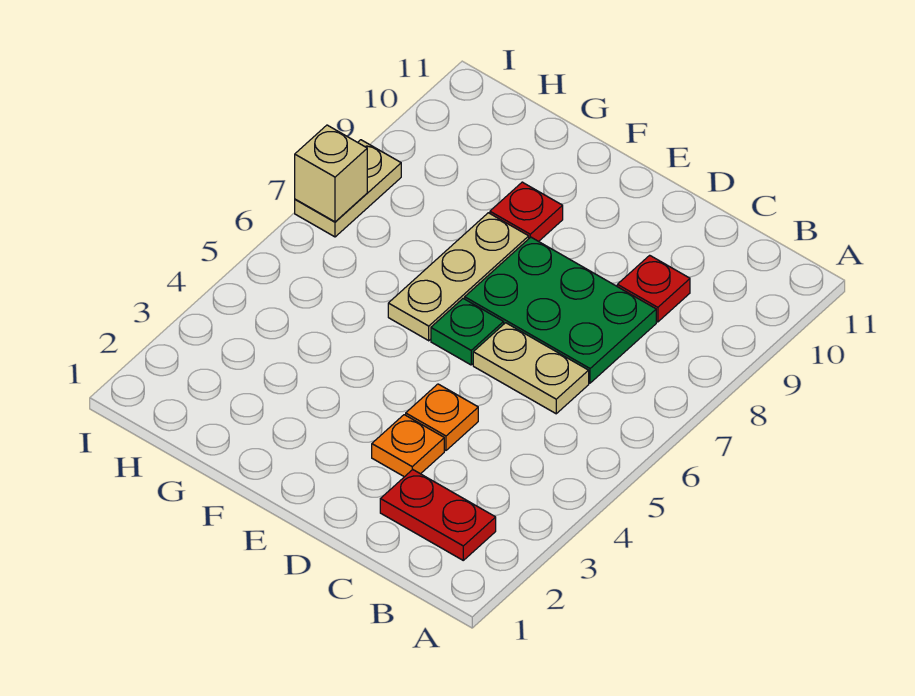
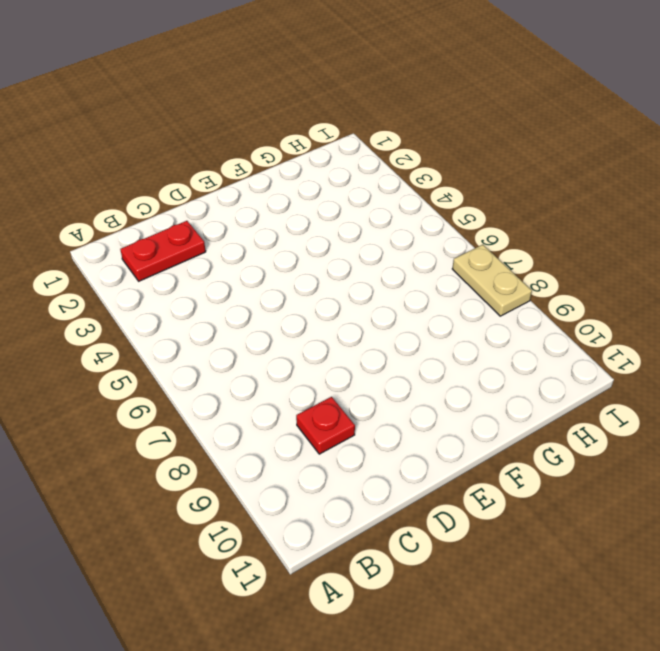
none -> tan plate C6:D6 level 1
none -> green plate C7:E8 level 1

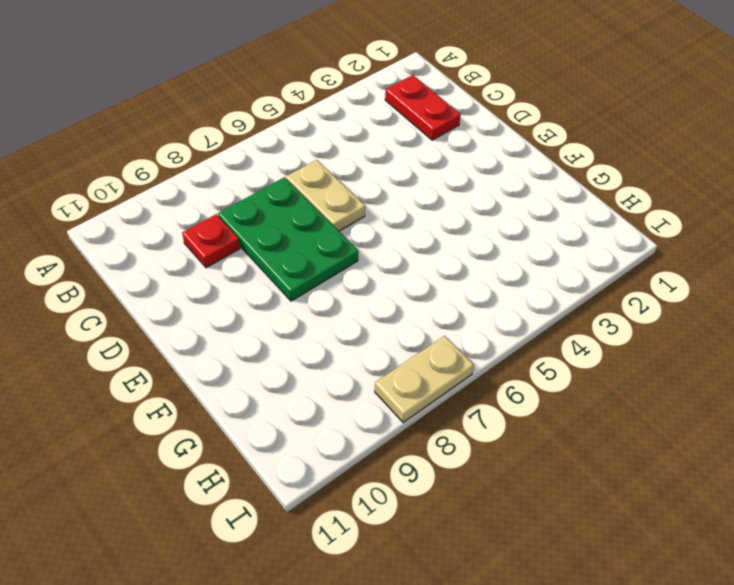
none -> orange plate D3 level 1
none -> orange plate D4 level 1

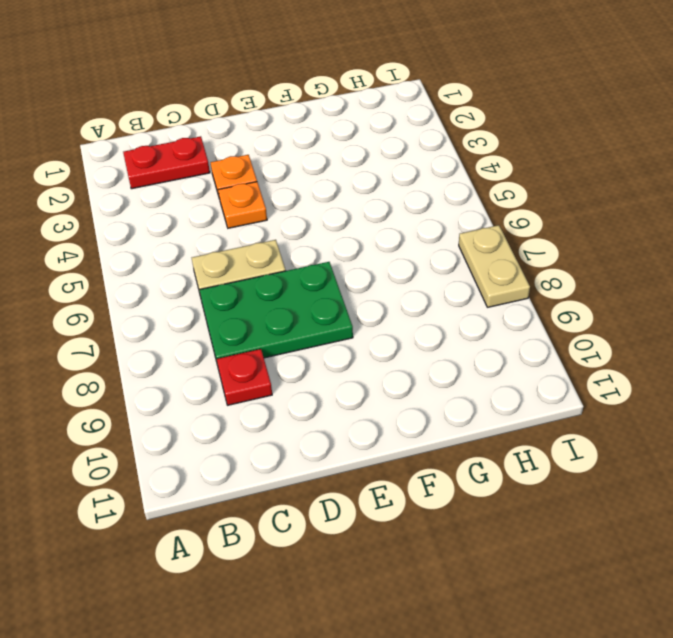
none -> green plate E6 level 1
none -> tan plate F6:F8 level 1

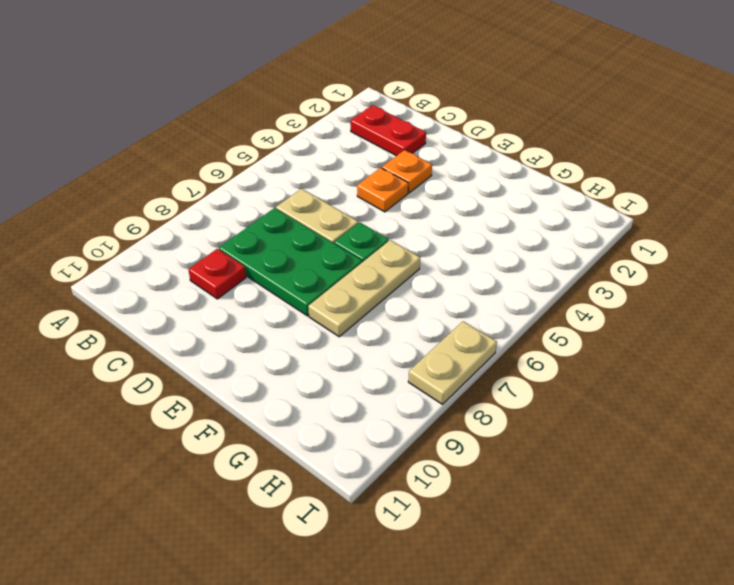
none -> red plate F9 level 1
none -> tan brick I7 level 2

